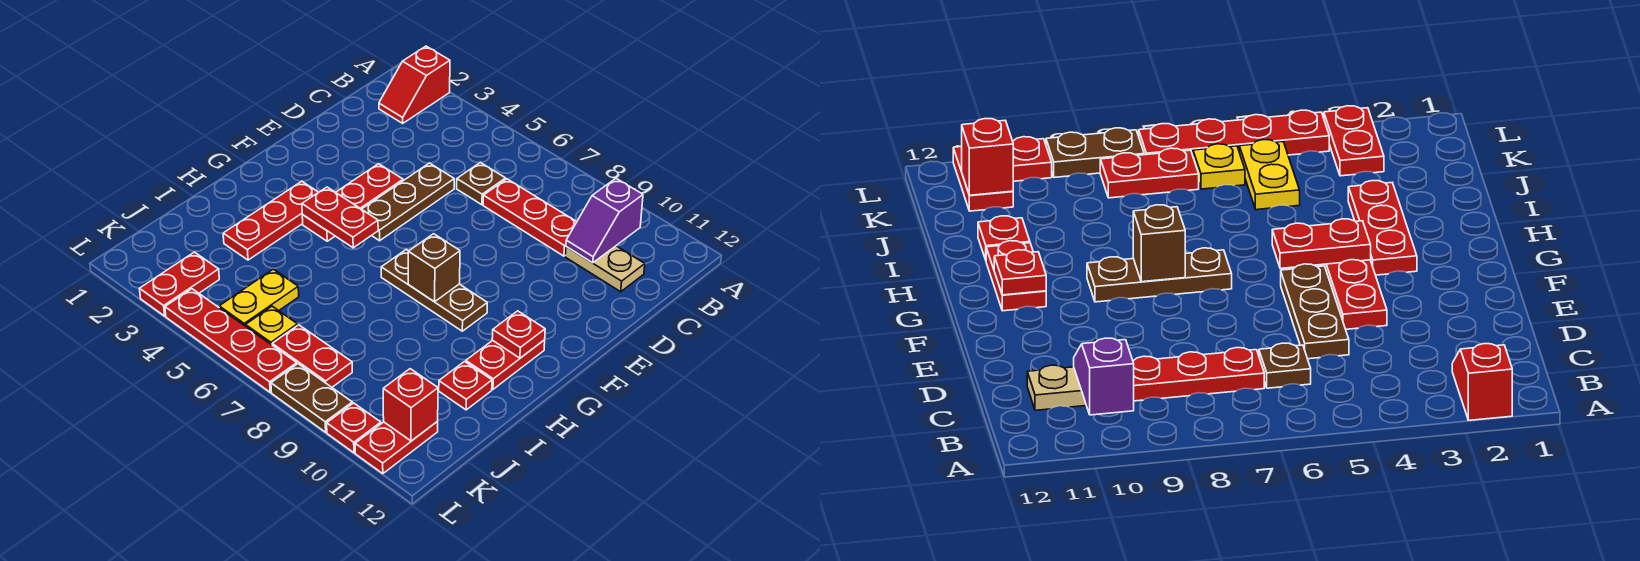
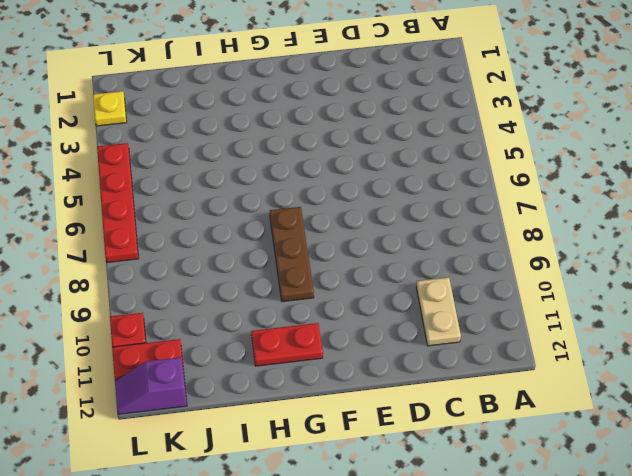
purple slope K12:L12 level 1 top K -> purple slope B10:C10 level 2 top B
yellow plate L2 level 1 -> yellow plate K6 level 1
none -> red slope A2:B2 level 1 top A
none -> brown plate C6 level 1
none -> red plate C7:C9 level 1

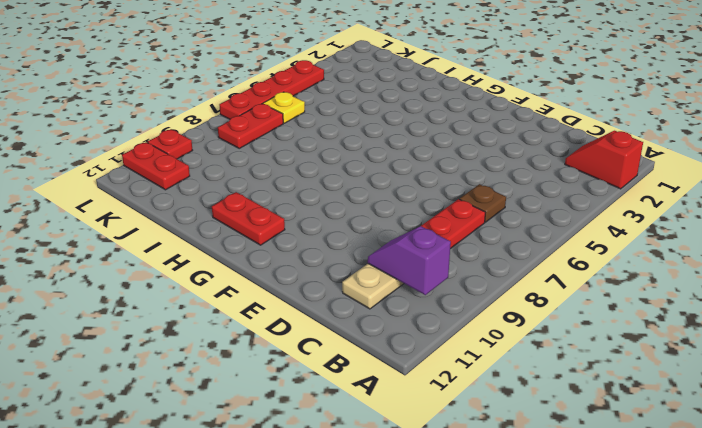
none -> brown plate D5:F5 level 1
none -> red plate E4:G4 level 1
none -> red plate G3:I3 level 1

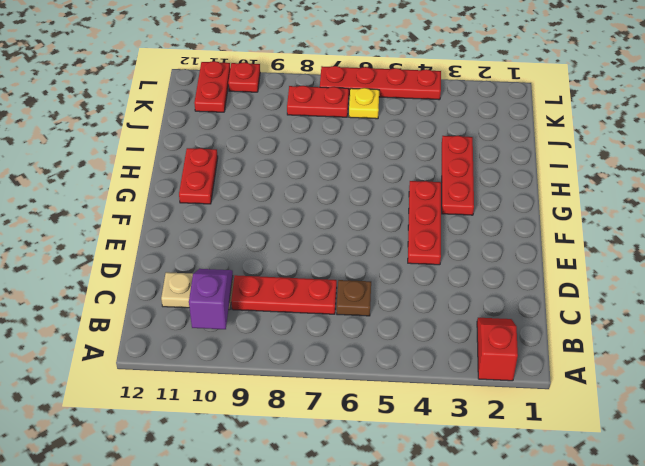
none -> brown plate D5:F5 level 1
none -> brown plate G7:G9 level 1
none -> red plate I11 level 1

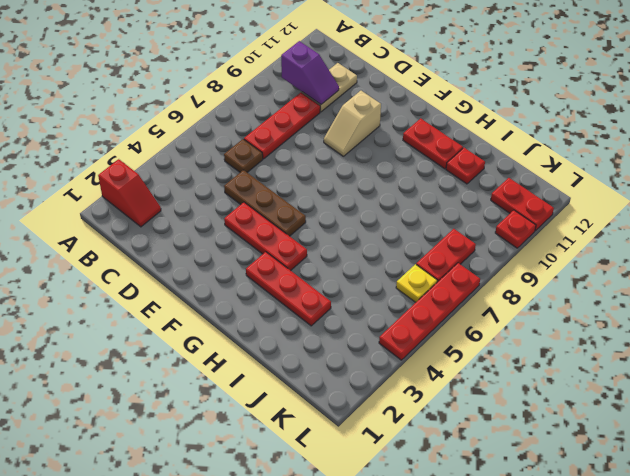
tan slope E9:E10 level 1 top 10 -> none
none -> brown plate G7:G9 level 1
none -> yellow plate J5:K5 level 1
none -> red plate K3:L3 level 1

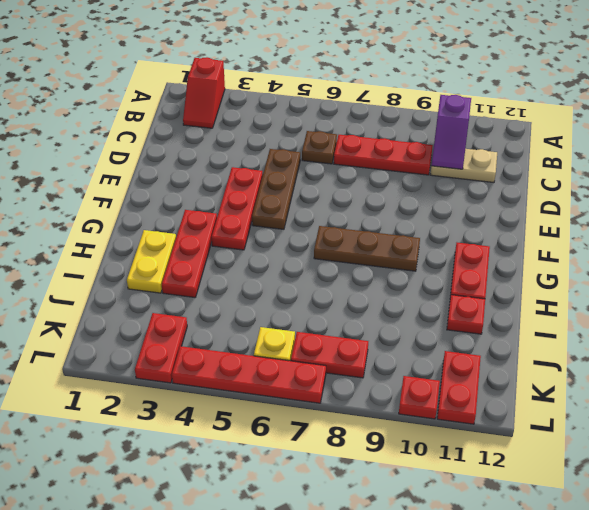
yellow plate H2:I2 level 1 -> yellow plate J5:K5 level 1
none -> brown plate L8:L9 level 1
none -> red plate G4:G5 level 2
none -> brown brick G8 level 2

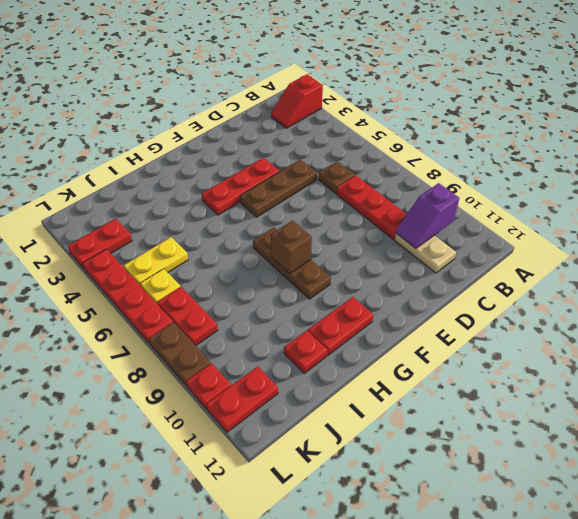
none -> red plate G3:I3 level 1
none -> red plate G4:G5 level 2
none -> red plate G11 level 2

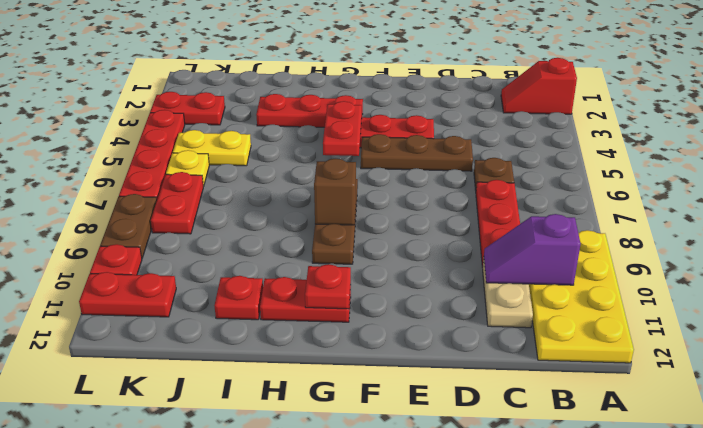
yellow plate A9:B12 level 1 -> none
none -> red brick K11 level 2

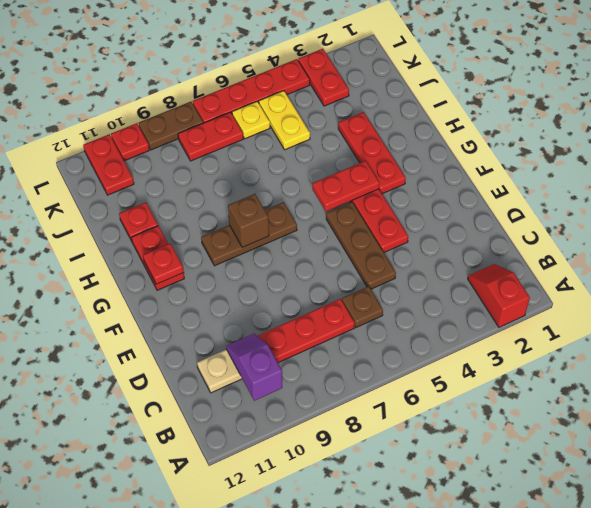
none -> red brick K11 level 2

